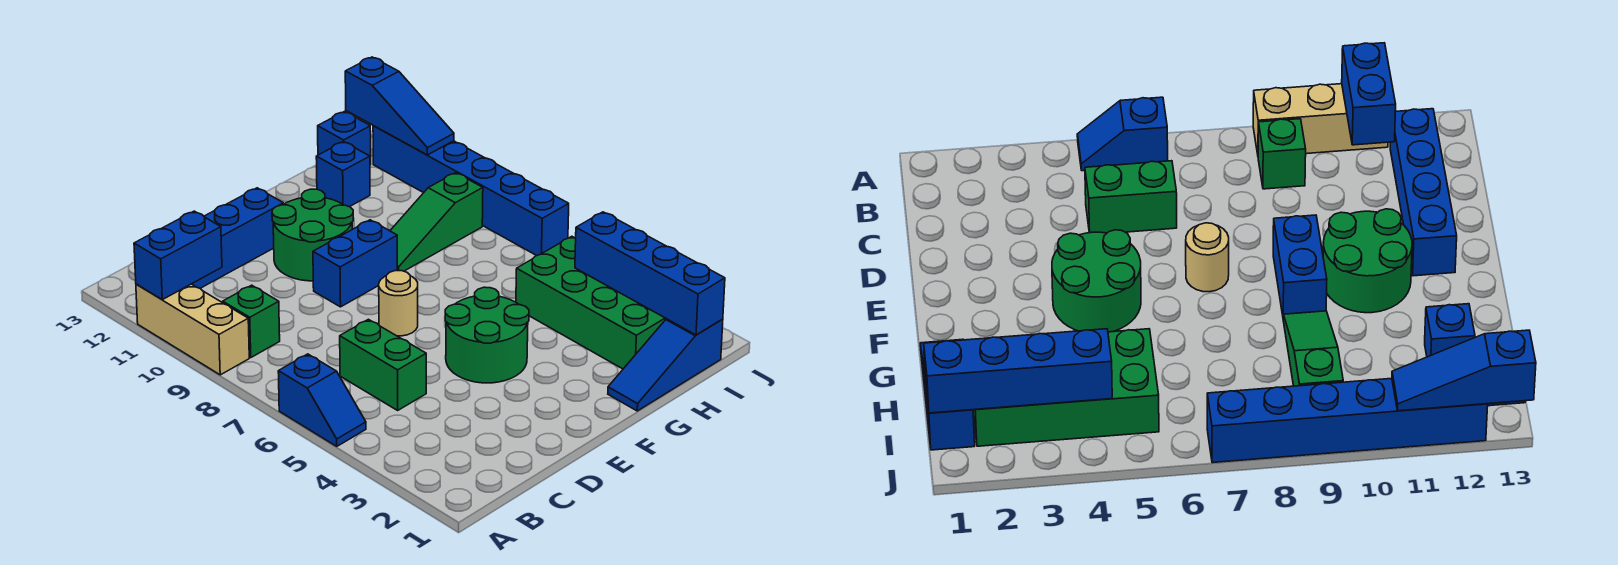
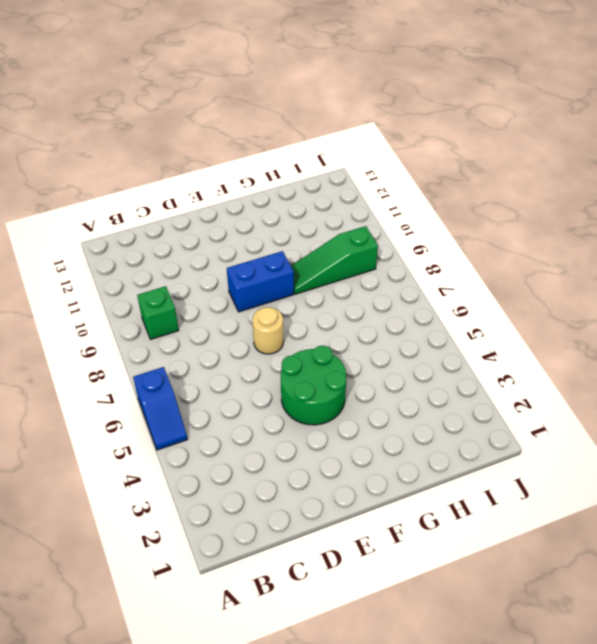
none -> tan brick A9:A11 level 1
none -> blue brick B12:E12 level 1
none -> green brick C5:C6 level 1

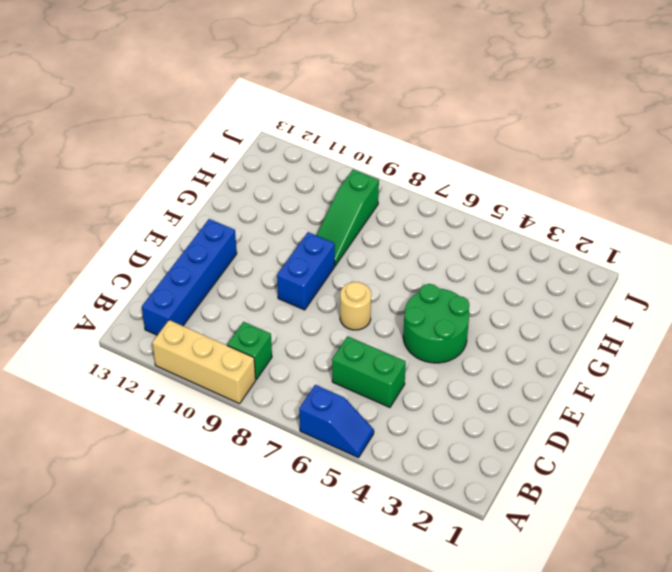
none -> green round brick E10:F11 level 1
none -> blue slope G1:I1 level 1 top I
none -> green brick H2:I5 level 1

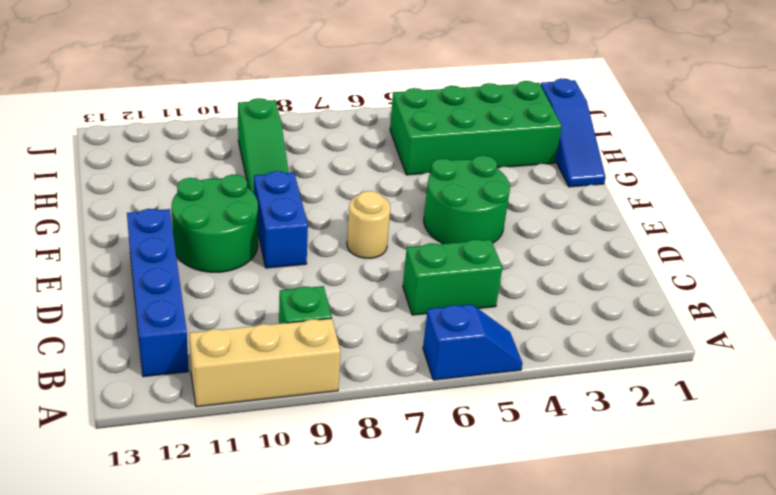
none -> blue brick H12 level 1
none -> blue brick I13 level 1
none -> blue brick J7:J12 level 1

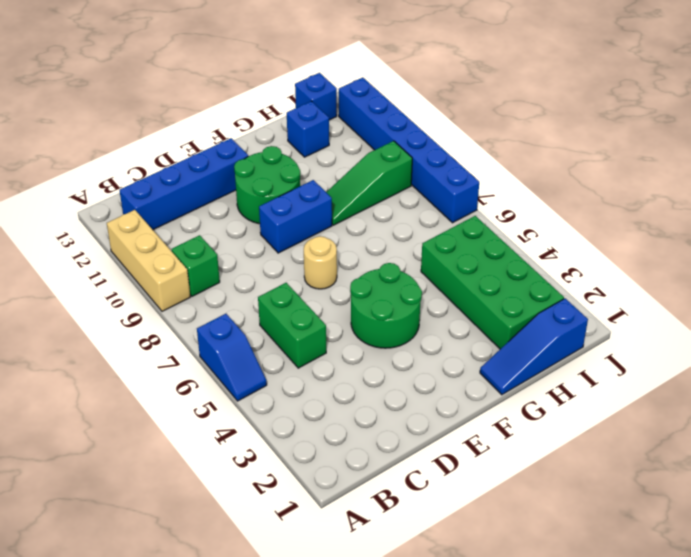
none -> blue brick A11:B11 level 2
none -> blue brick I1:I4 level 2
none -> blue slope J11:J13 level 2 top 13

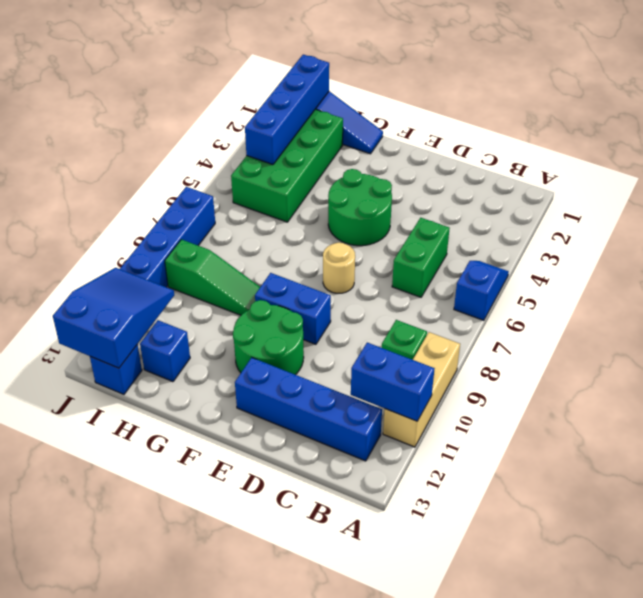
blue slope I11:J13 level 2 top 13 -> blue slope J11:J13 level 2 top 13

